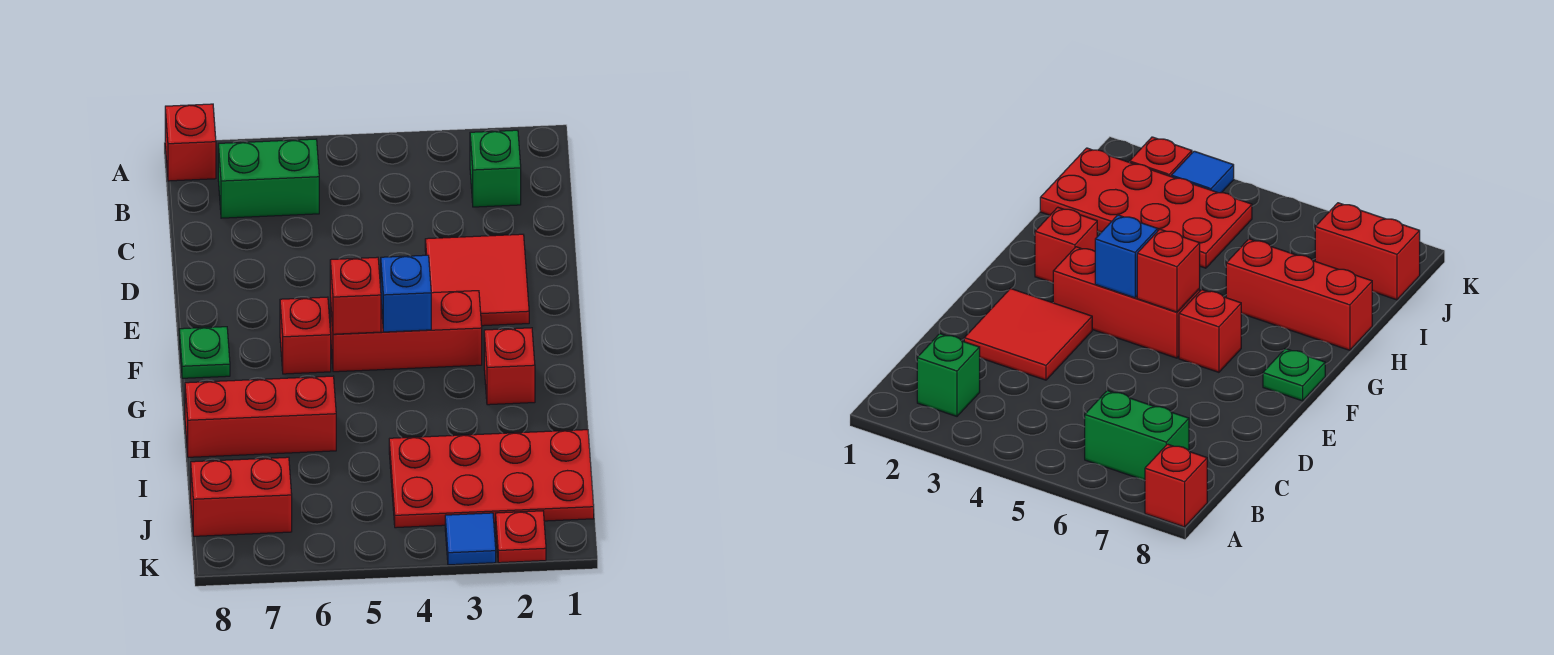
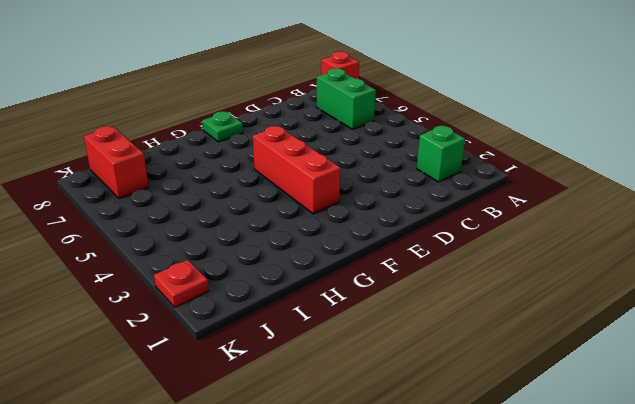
none -> red tile D2:E3 level 1
none -> red brick F6 level 1
none -> red brick G2 level 1

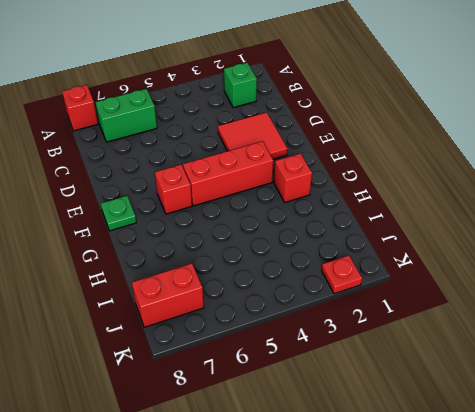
none -> red brick H6:H8 level 1
none -> red plate I1:J4 level 1
none -> blue tile K3 level 1

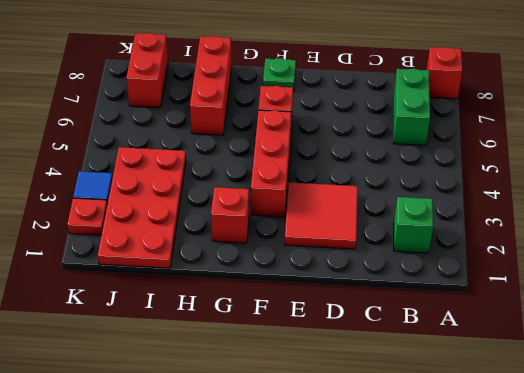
none -> blue brick F4 level 2
none -> red brick F5 level 2

